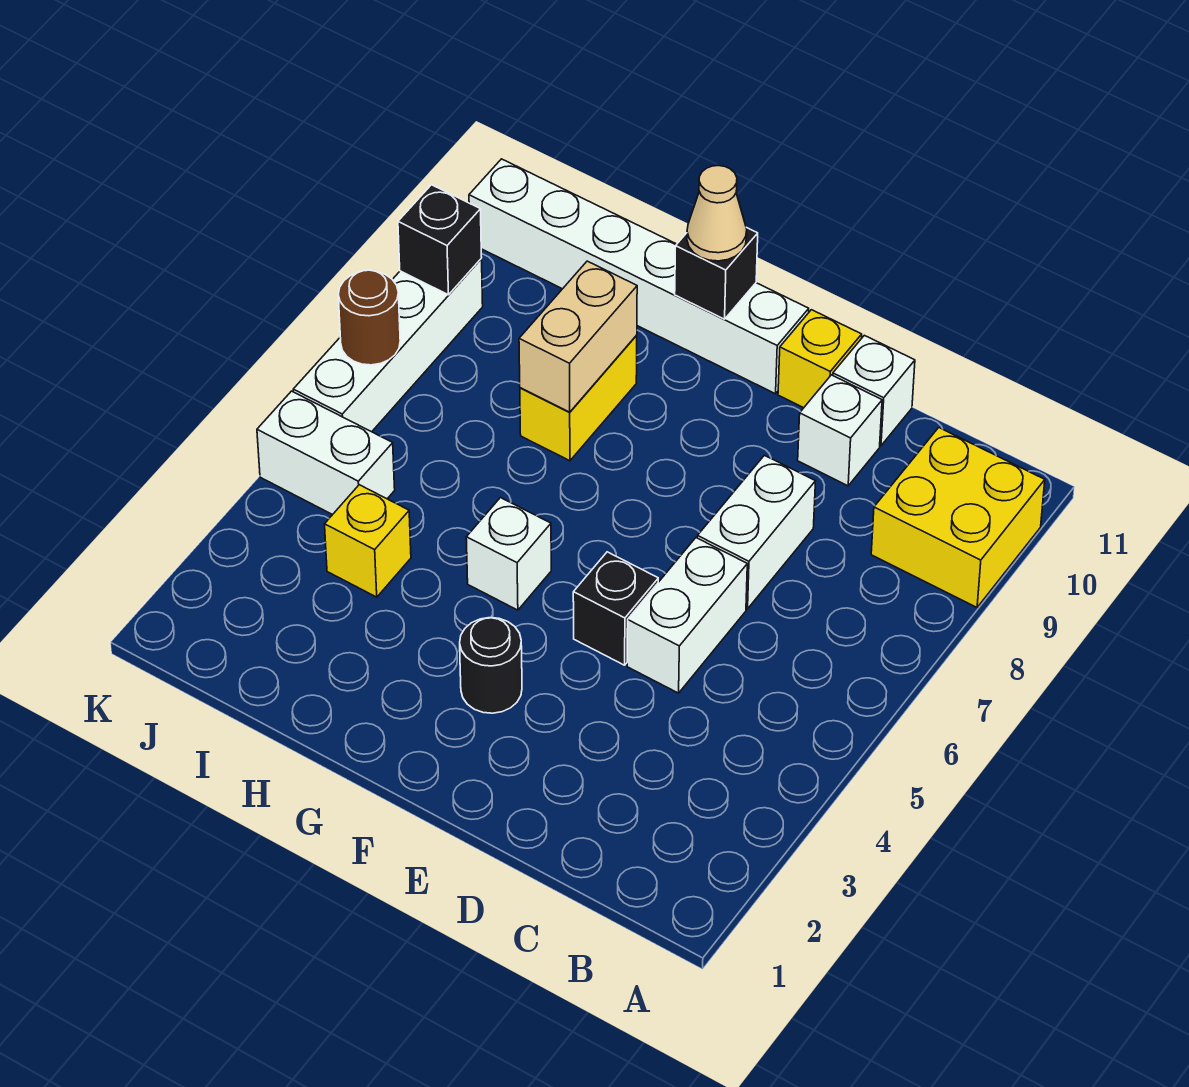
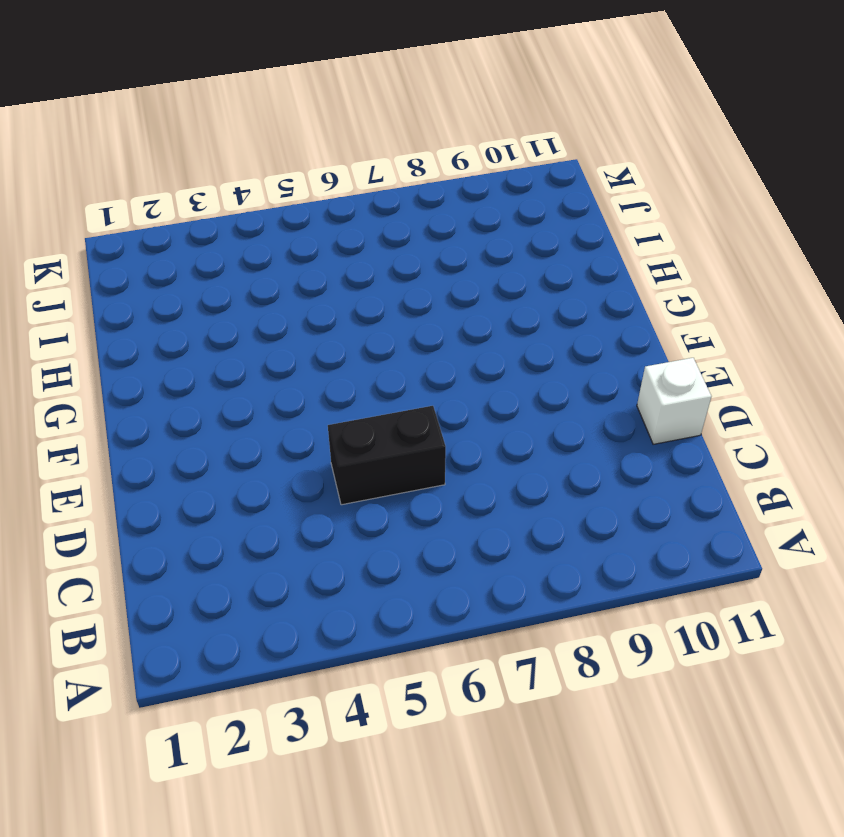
black brick D5:D6 level 1 -> white brick D5:D6 level 1
none -> yellow brick A9:B10 level 1
none -> white brick D7:D8 level 1
none -> white brick D10 level 1

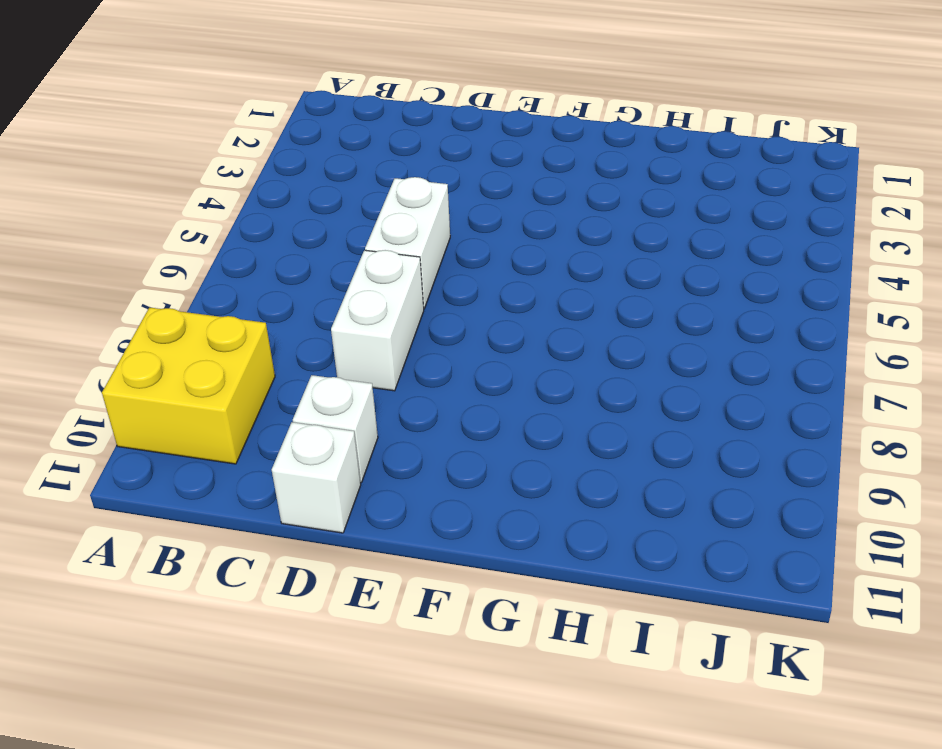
none -> black brick E5 level 1
none -> yellow brick E11 level 1
none -> black round brick F3 level 1

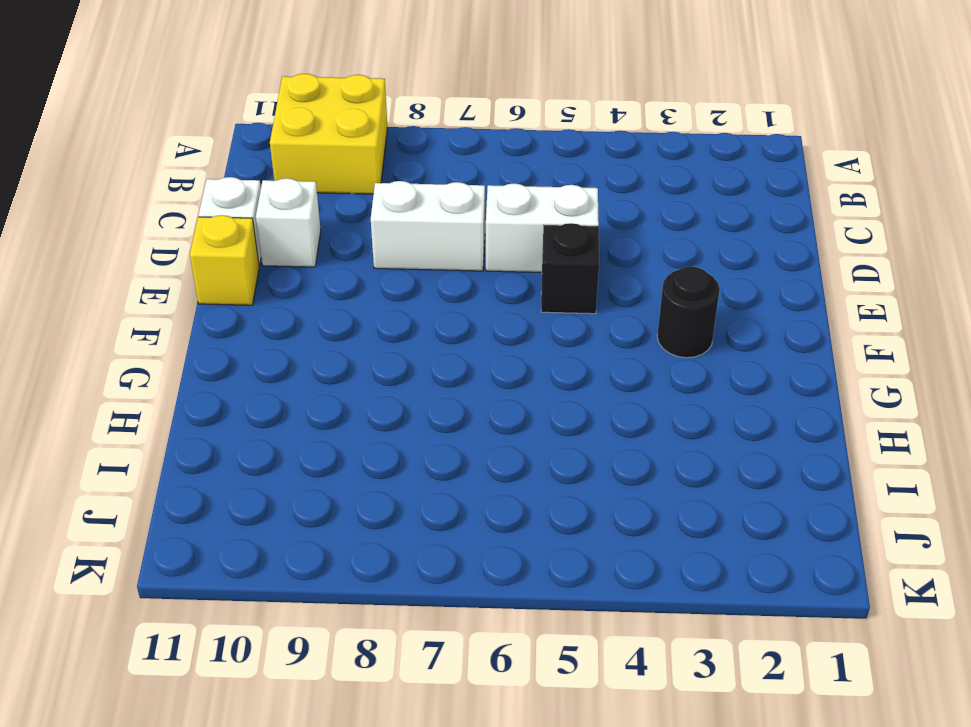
none -> white brick F11:K11 level 1
none -> white brick G5 level 1
none -> yellow brick H8:H9 level 1

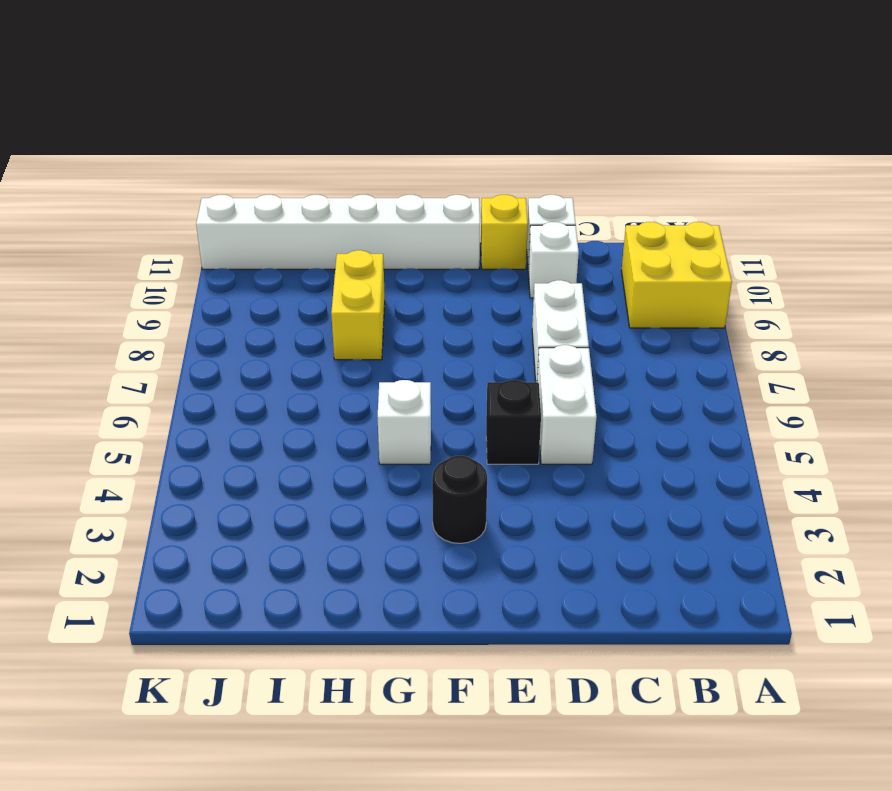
none -> yellow brick I4 level 1
none -> white brick J5:K5 level 1
none -> white brick K6:K9 level 1

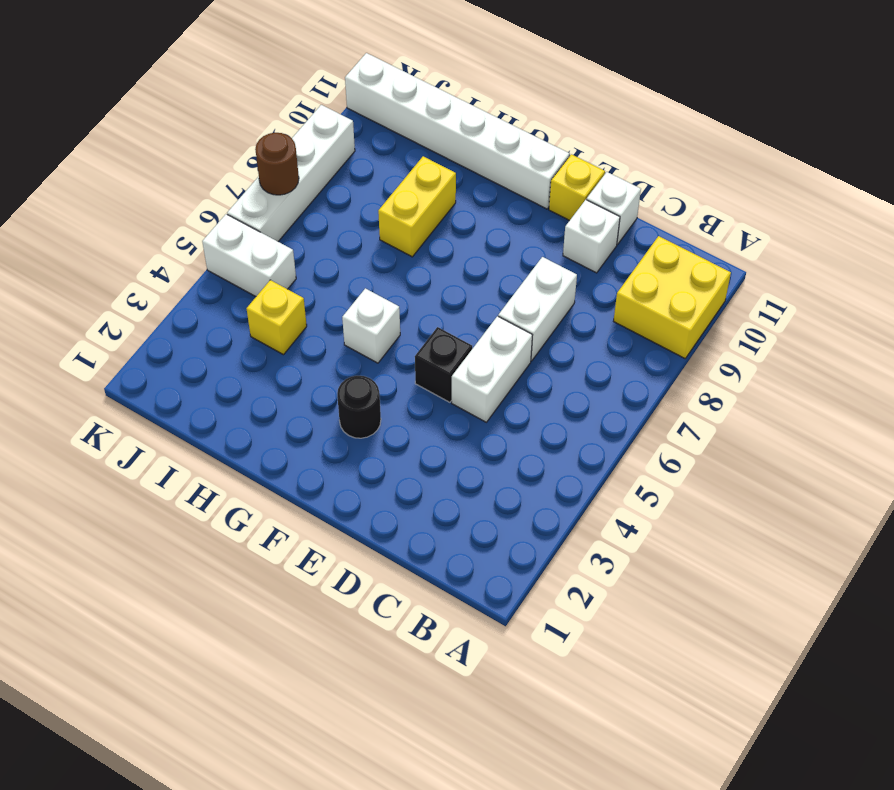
none -> black brick G11 level 2
none -> tan brick H8:H9 level 2
none -> black brick K9 level 2

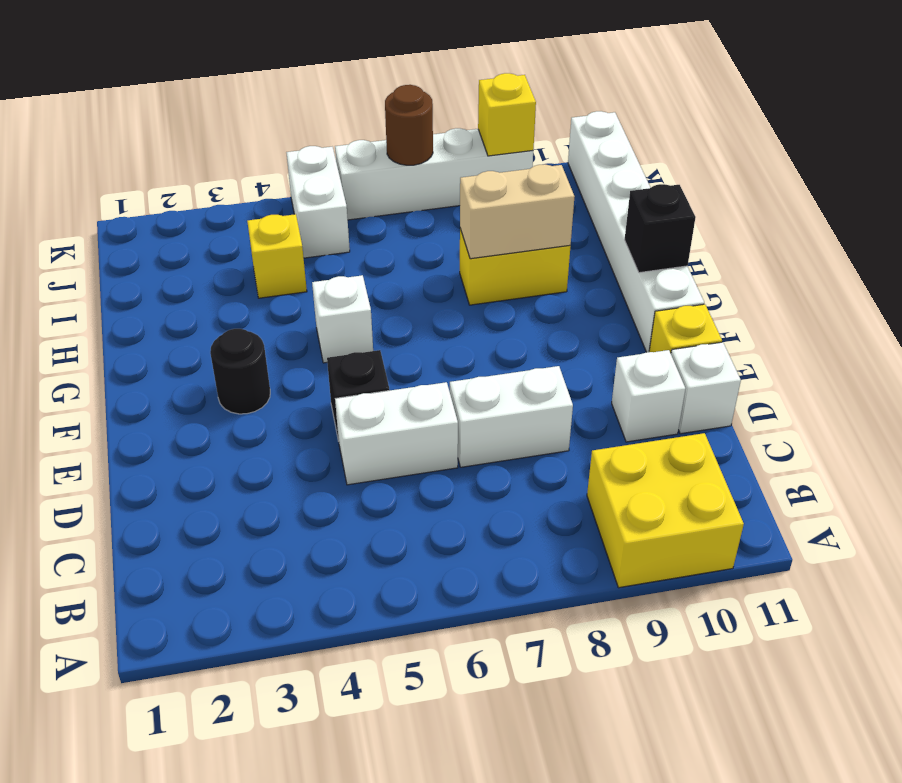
yellow brick K9 level 2 -> black brick K9 level 2
none -> tan cone G11 level 3

